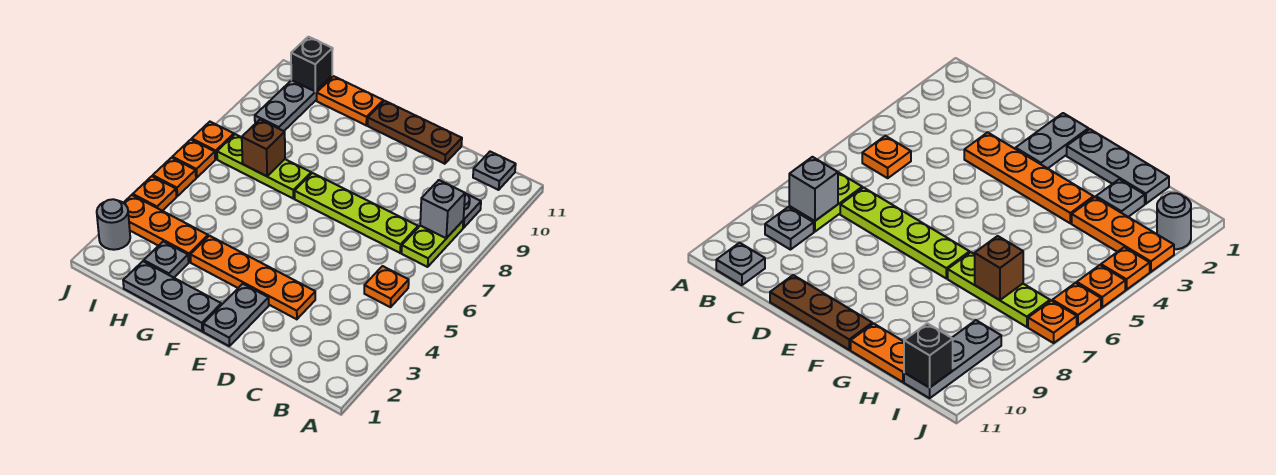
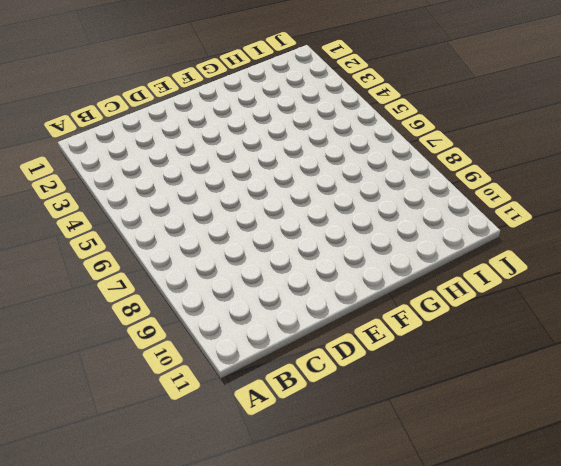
none -> orange plate B5 level 1
none -> lime plate B7:B8 level 1
none -> grey plate B9 level 1

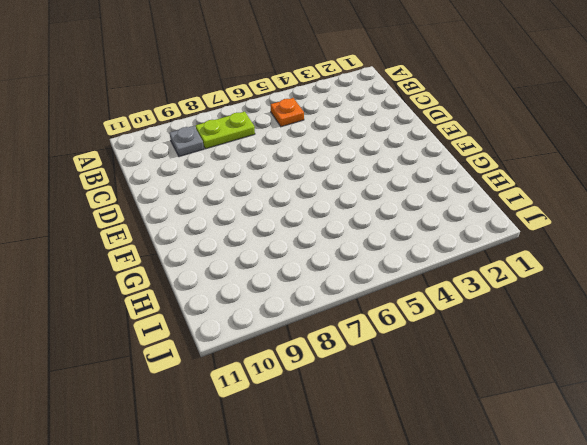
none -> grey plate B11 level 1
none -> lime plate C7:F7 level 1
none -> orange plate D3:G3 level 1

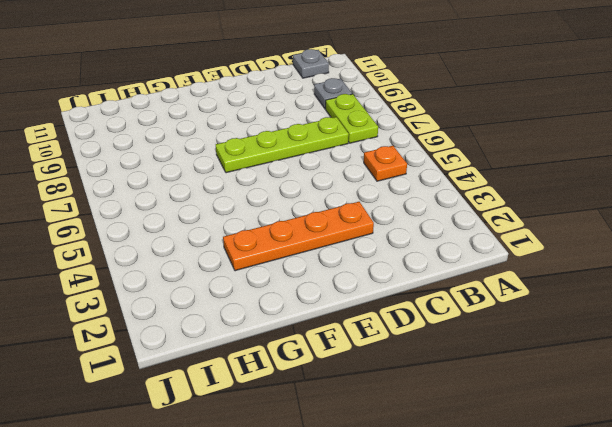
none -> brown plate D11:F11 level 1
none -> grey plate E1:E2 level 1
none -> grey plate F1:H1 level 1

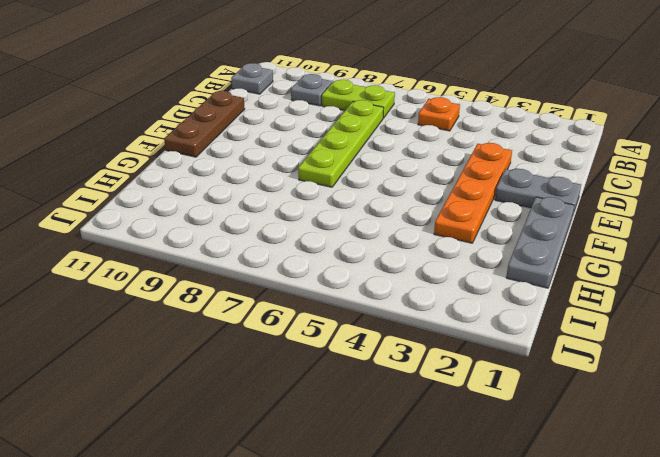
none -> lime plate G7:I7 level 1
none -> orange plate G11:H11 level 1
none -> grey plate H2 level 1

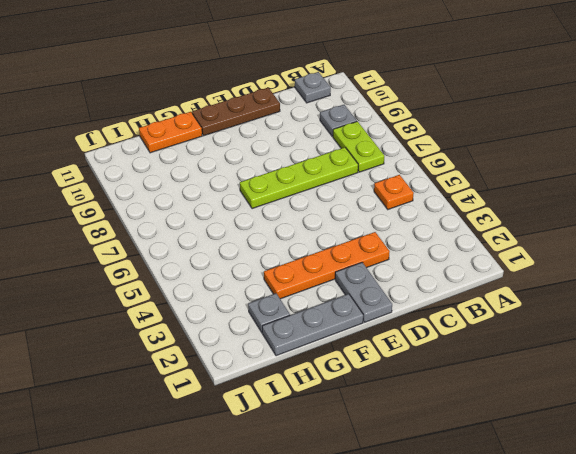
none -> lime plate G7:I7 level 1
none -> orange plate H3:J3 level 1
none -> grey plate I9:I11 level 1

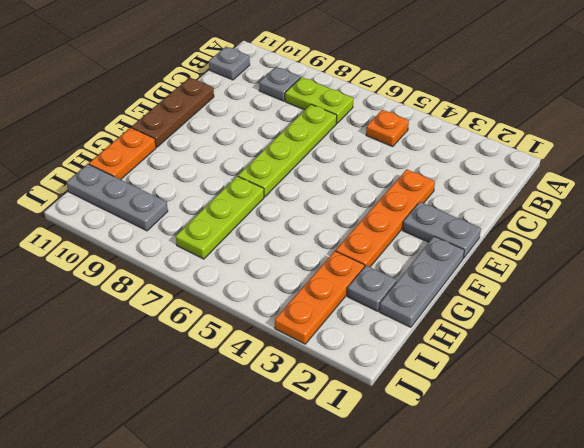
none -> grey round brick J2 level 1
none -> orange plate J4 level 1
none -> orange plate J5 level 1

